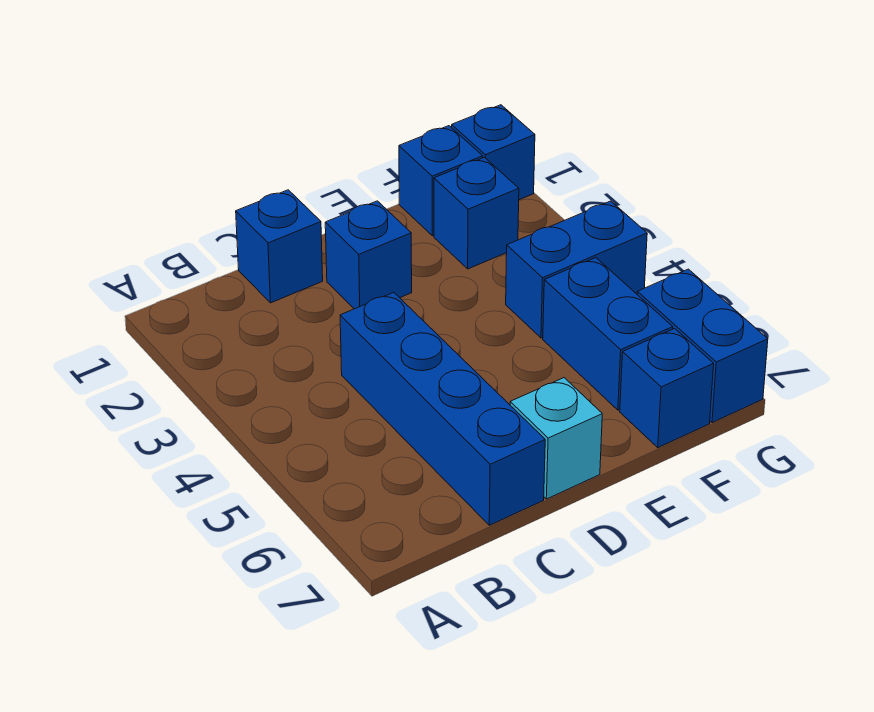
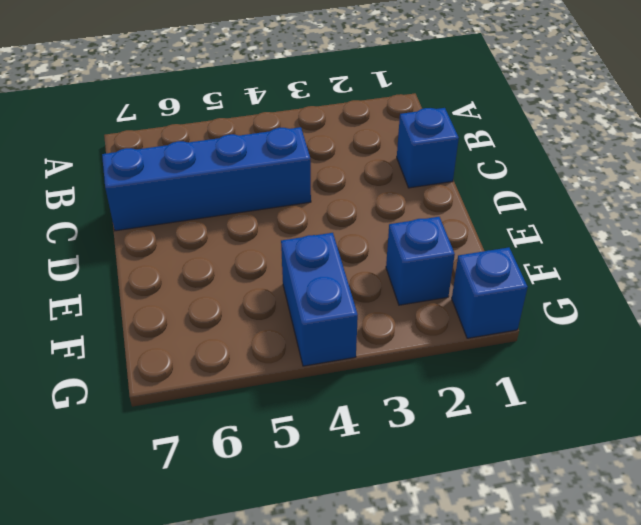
none -> blue brick D2 level 1
none -> cyan brick D7 level 1

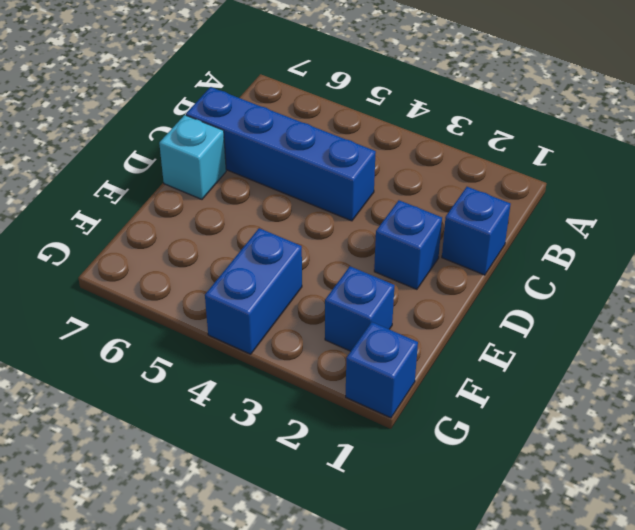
none -> blue brick F1 level 1
none -> blue brick F5:F6 level 1

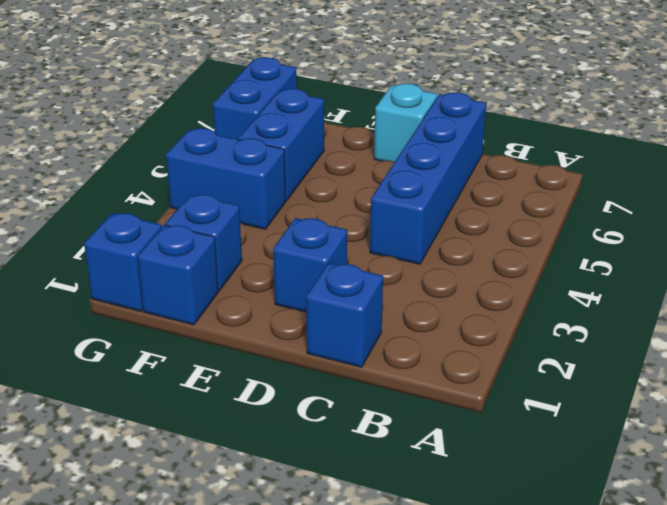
none -> blue brick F7 level 1

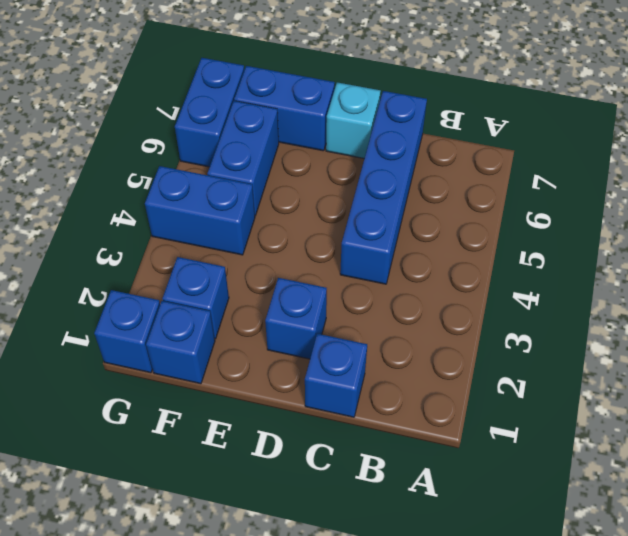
blue brick E7:F7 level 1 -> blue brick F7 level 1

